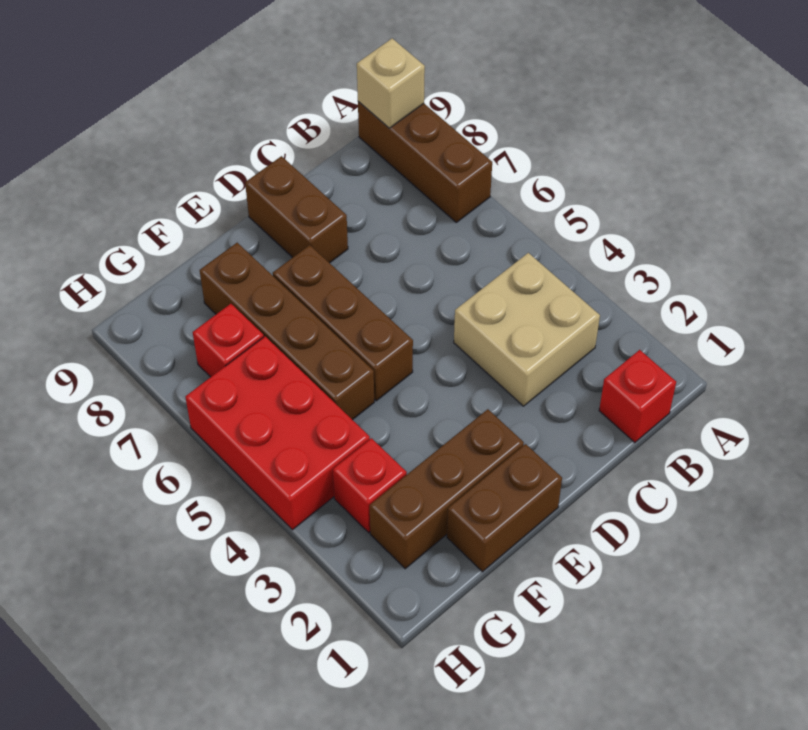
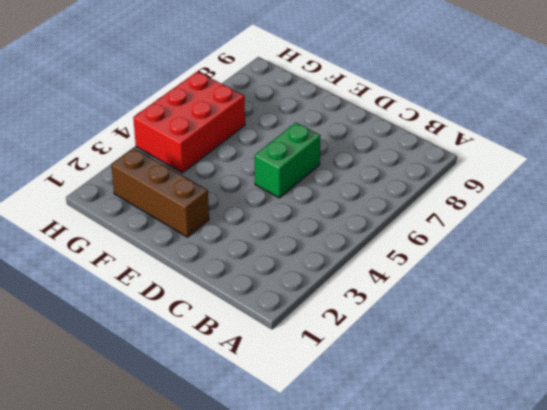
green brick D5:D6 level 1 -> none
none -> brown brick A7:A9 level 1
none -> red brick B1 level 1
none -> tan brick B3:C4 level 1

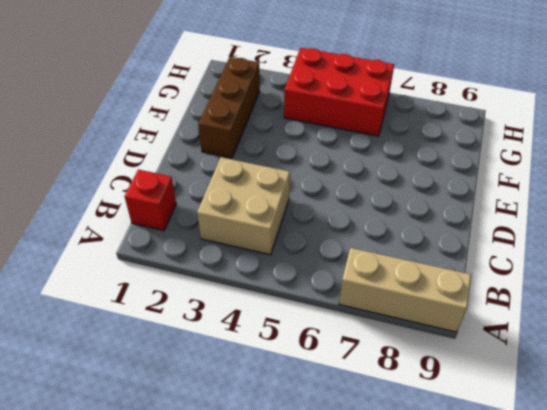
tan brick A7:A9 level 1 -> brown brick A7:A9 level 1
none -> brown brick D8:D9 level 1
none -> brown brick E1:F1 level 1
none -> brown brick E5:E7 level 1

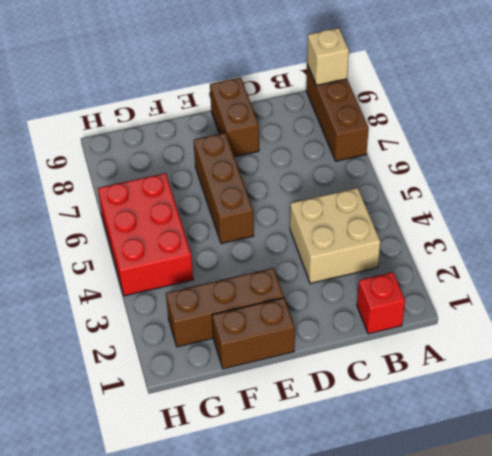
none -> brown brick F5:F8 level 1
none -> red brick G3 level 1
none -> red brick G7 level 1

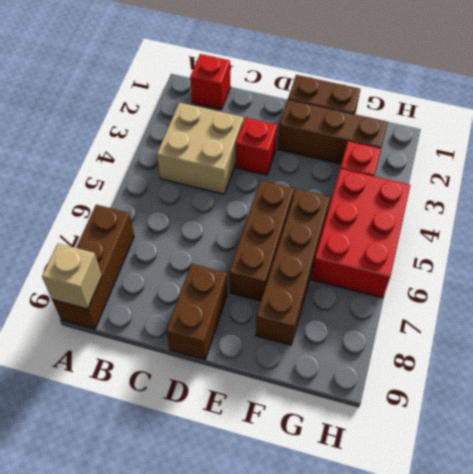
red brick D3 level 1 -> red brick G7 level 1

